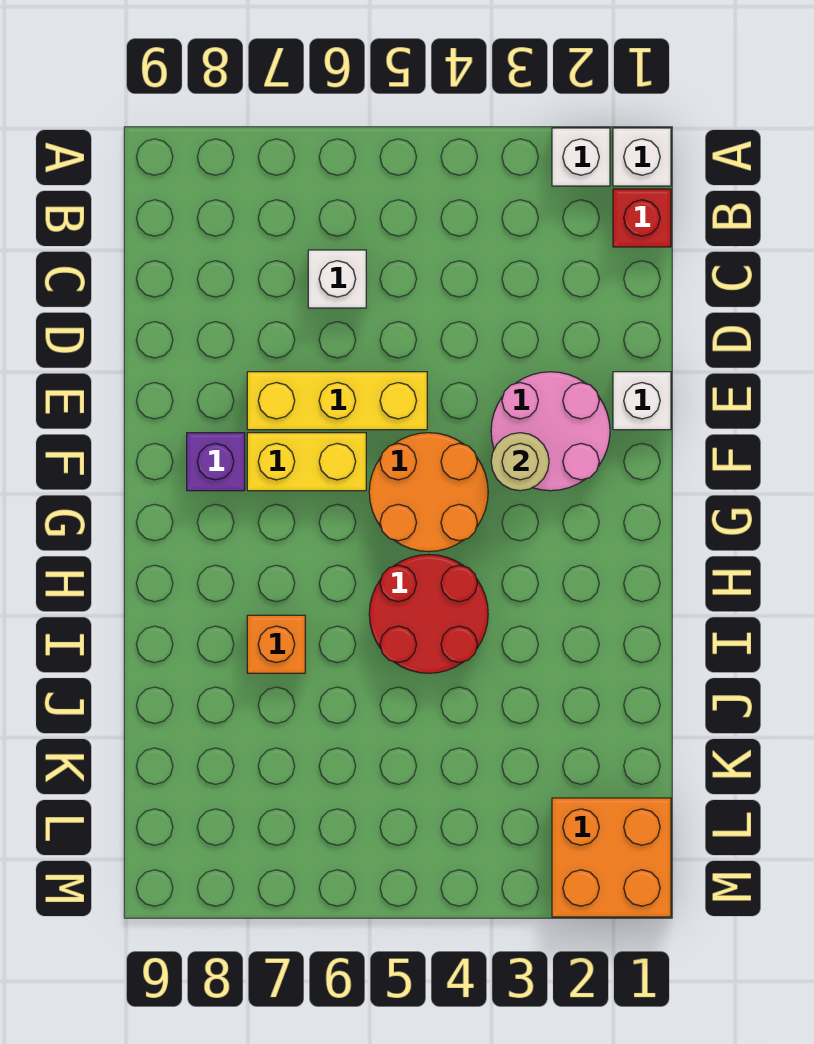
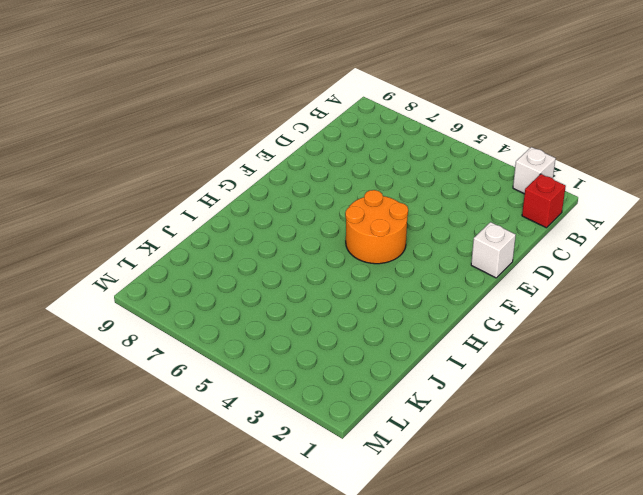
none -> white brick A1 level 1
none -> white brick C6 level 1
none -> pink round brick E2:F3 level 1

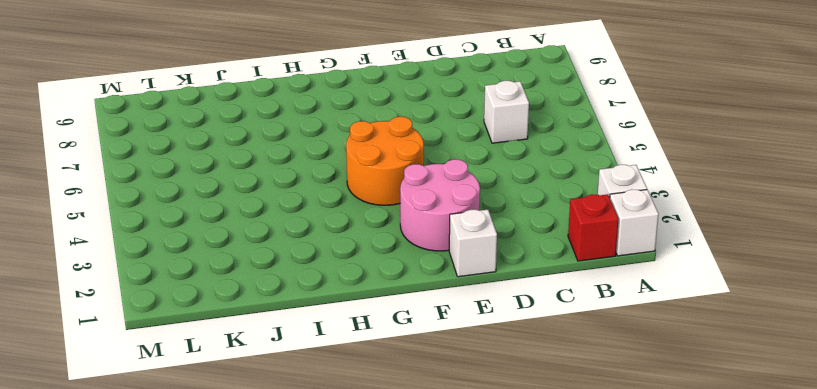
none -> yellow brick E5:E7 level 1
none -> yellow brick F6:F7 level 1
none -> purple brick F8 level 1

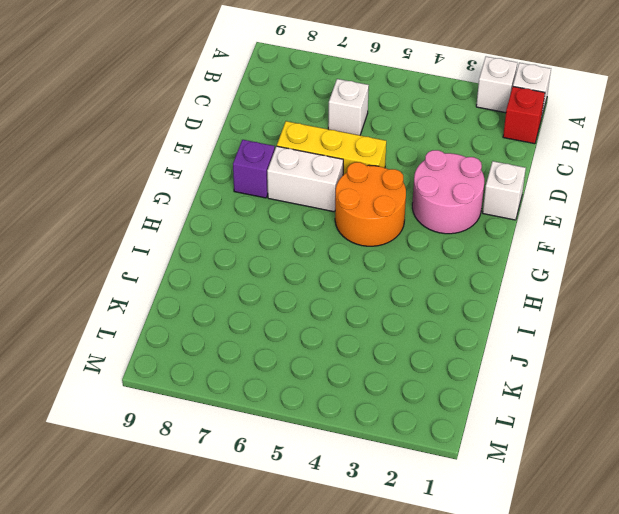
white brick F6:F7 level 1 -> yellow brick F6:F7 level 1
none -> red round brick H4:I5 level 1
none -> orange brick I7 level 1
none -> orange brick L1:M2 level 1

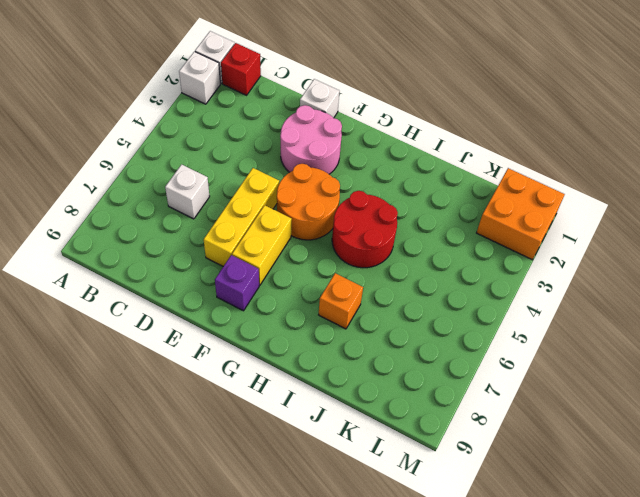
none -> tan round brick F3 level 2

